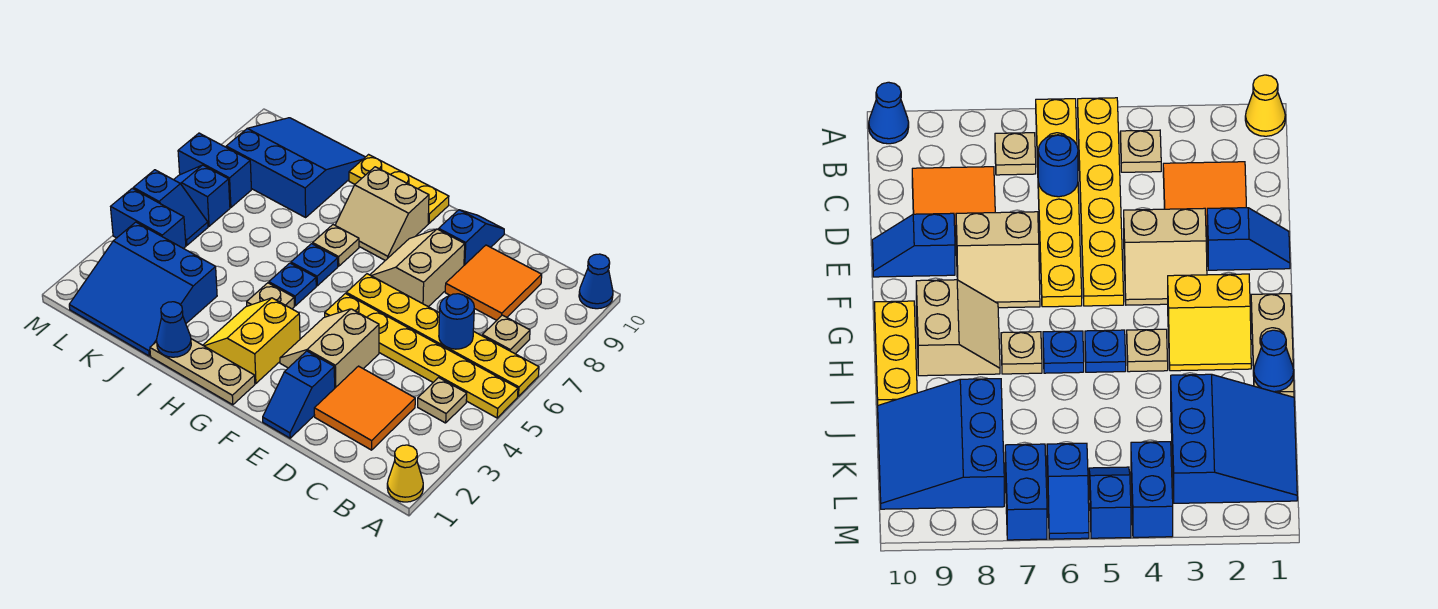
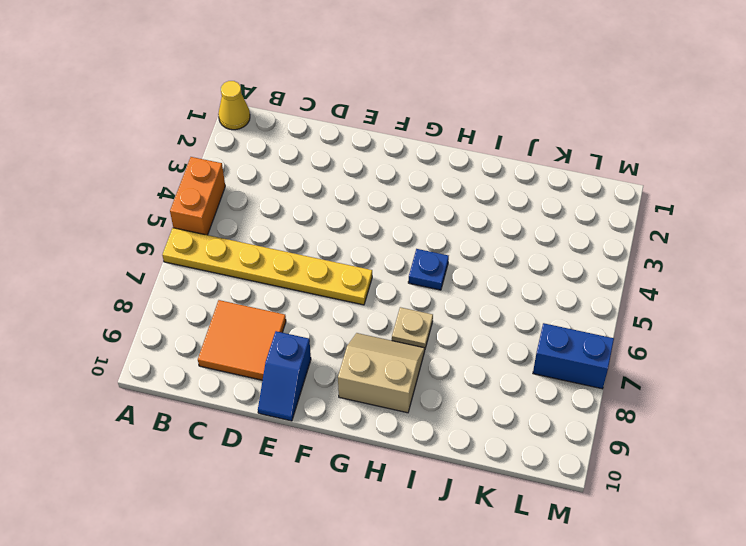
orange brick A4:A5 level 1 -> yellow plate A5:F5 level 1
none -> blue cone A10 level 1
none -> tan plate B4 level 1
none -> tan plate B7 level 1

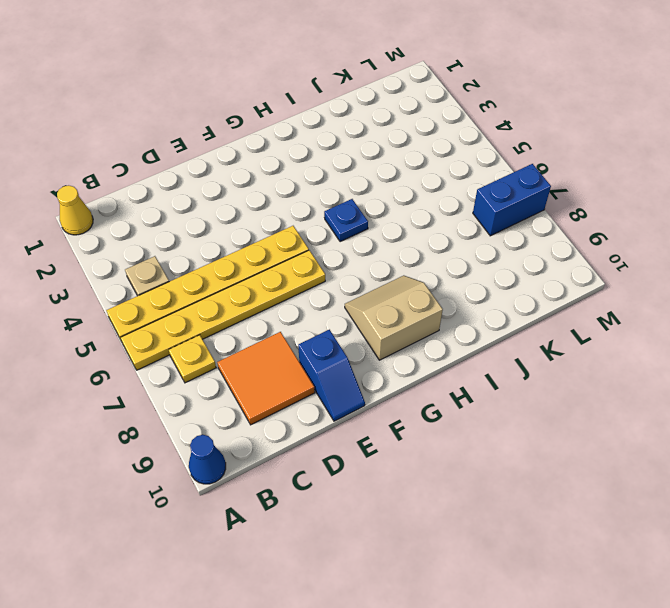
yellow plate B7 level 1 -> tan plate B7 level 1
none -> orange tile C2:D3 level 1
none -> blue slope E1:E2 level 1 top 2
none -> tan slope E3:F4 level 1 top E

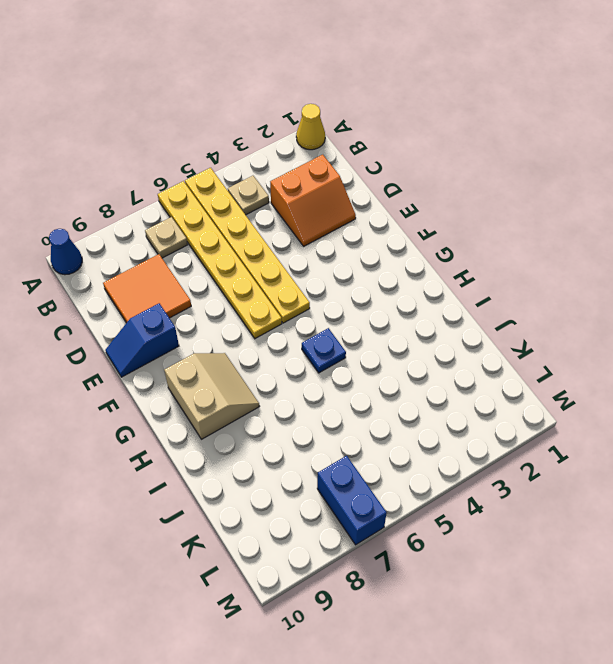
orange slope C2:D3 level 1 top C -> orange tile C2:D3 level 1
none -> blue slope E1:E2 level 1 top 2
none -> tan slope E3:F4 level 1 top E
none -> tan slope E7:F8 level 1 top E

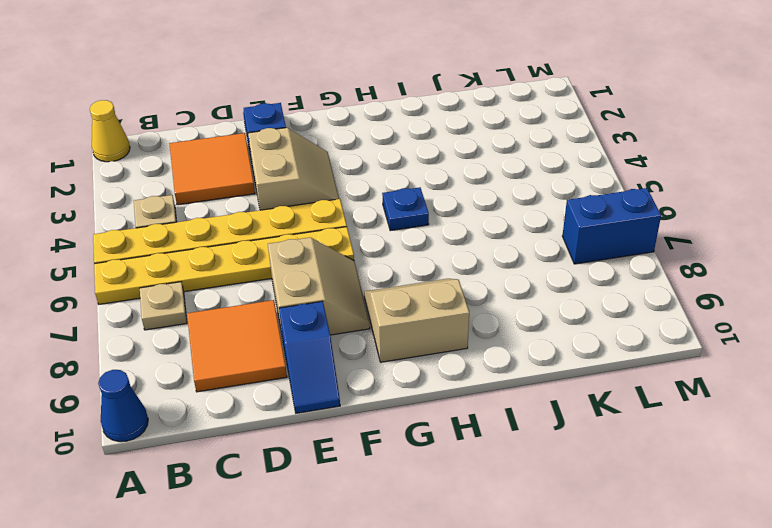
none -> tan plate G1:I1 level 1
none -> yellow slope G2:H3 level 1 top G
none -> yellow plate G10:I10 level 1

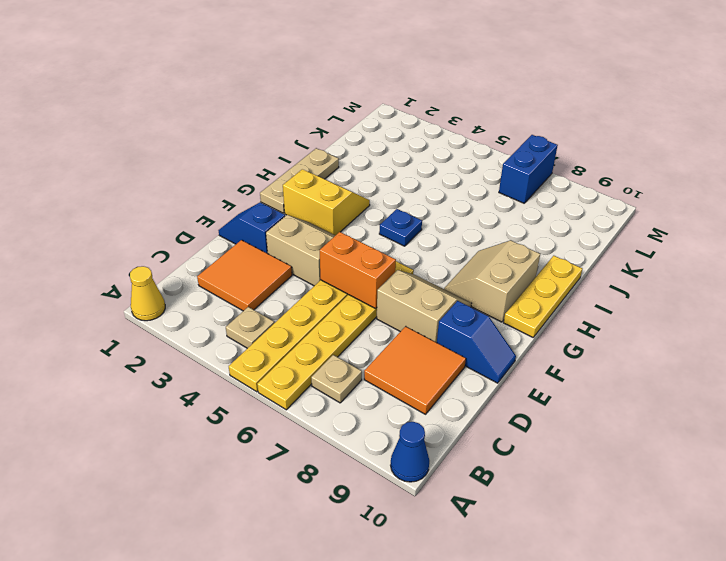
orange brick E5:E6 level 2 -> none
none -> tan plate H4 level 1
none -> blue plate H6 level 1
none -> tan plate H7 level 1

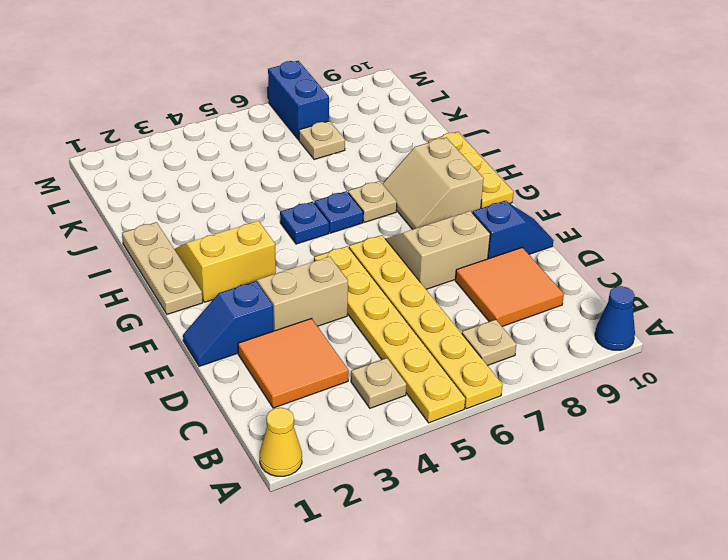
tan plate K7 level 1 -> tan plate H4 level 1
none -> blue slope J1:L3 level 1 top 3
none -> blue slope J8:L10 level 1 top 8
none -> blue brick L4:M4 level 1

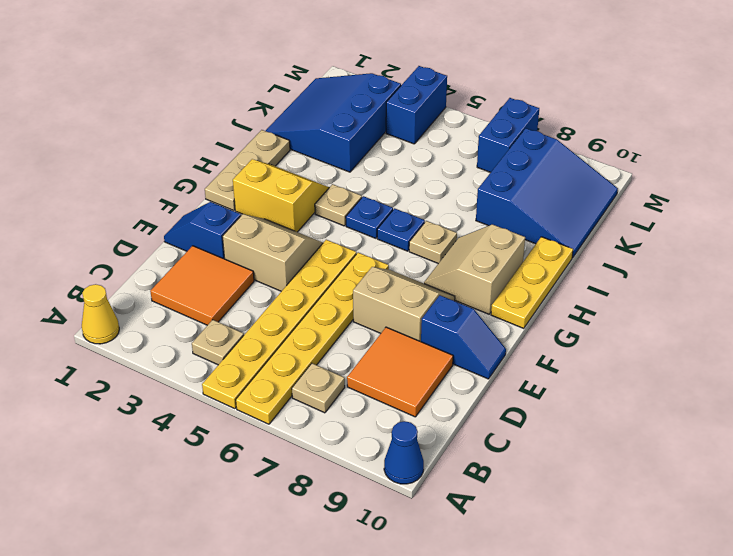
none -> blue slope L5:M5 level 1 top M
none -> blue slope L6:M6 level 1 top L
none -> blue round brick C6 level 2

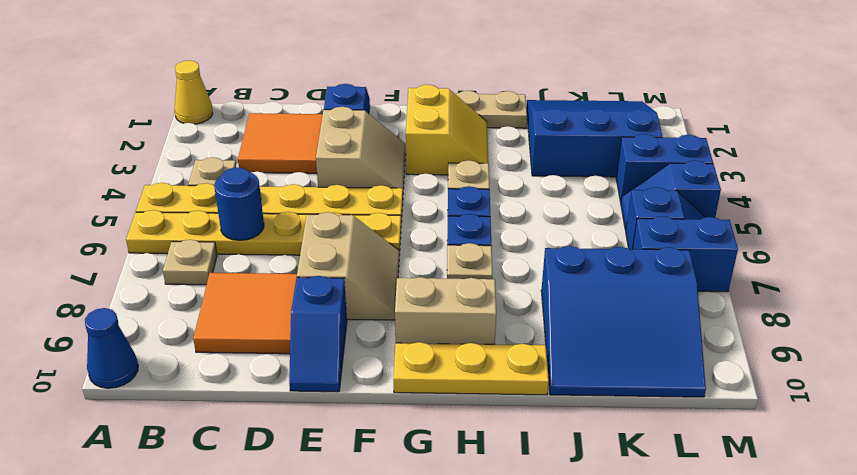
none -> blue cone I1 level 2

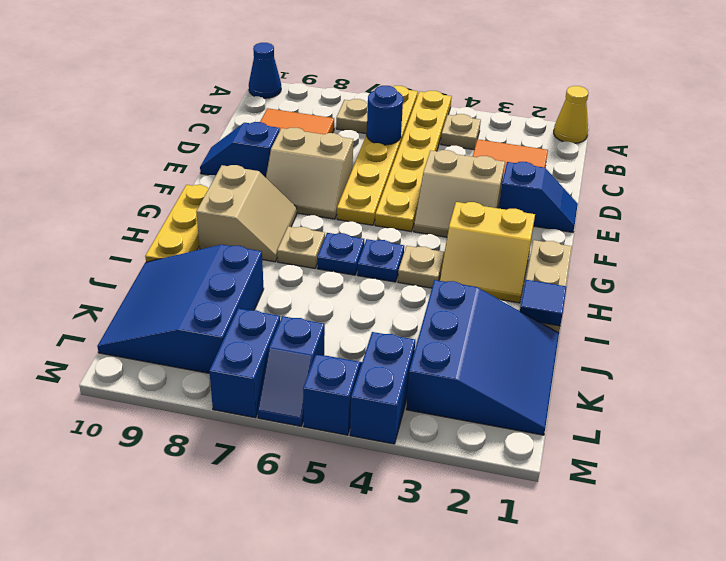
blue tile I1 level 2 -> blue cone I1 level 2

